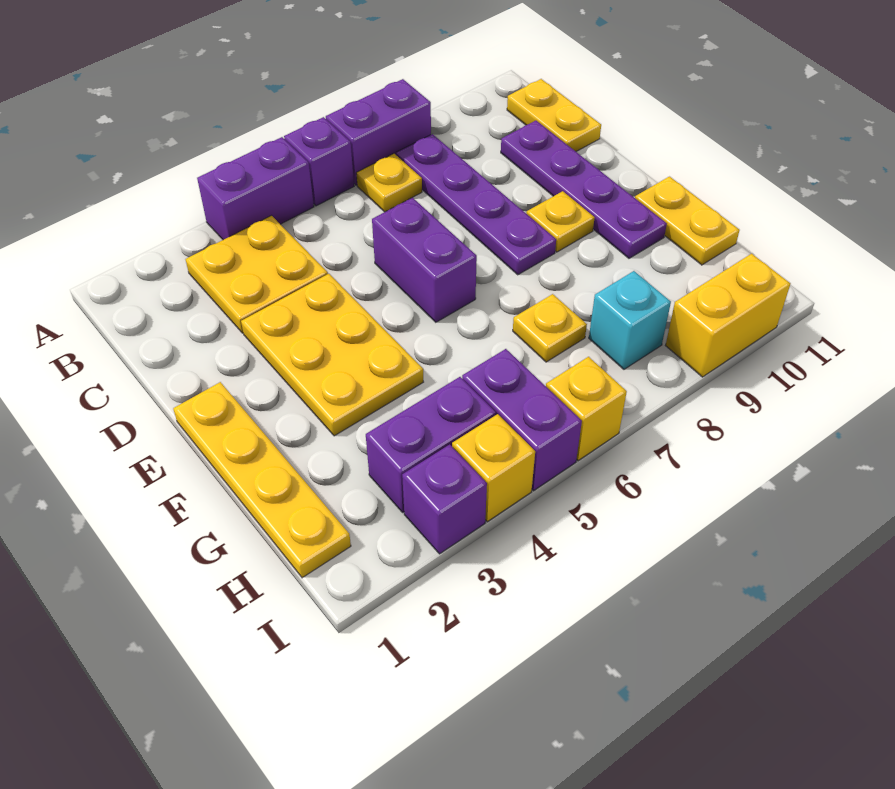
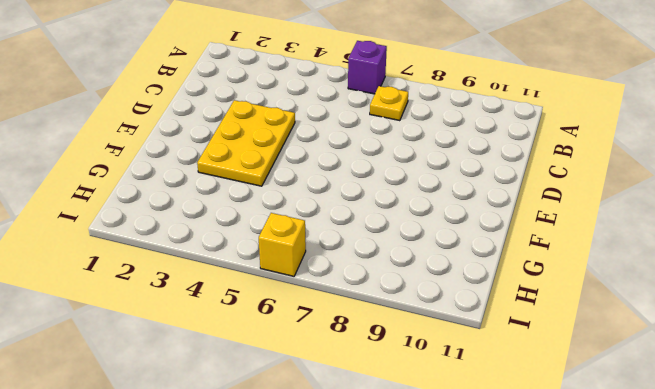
none -> purple brick A4:A5 level 1
none -> purple brick A7:A8 level 1
none -> yellow plate B3:C4 level 1

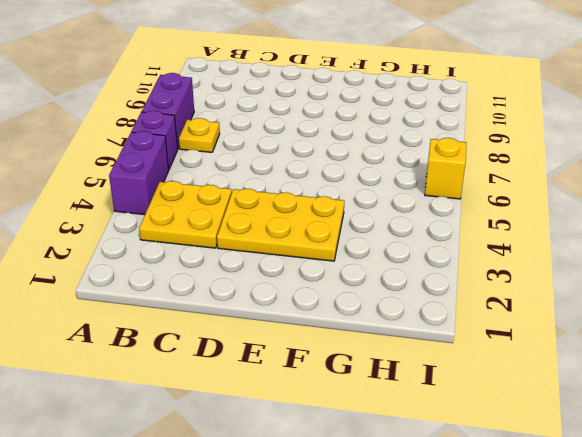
none -> purple plate B8:E8 level 1
none -> yellow plate B11:C11 level 1
none -> purple plate C10:F10 level 1

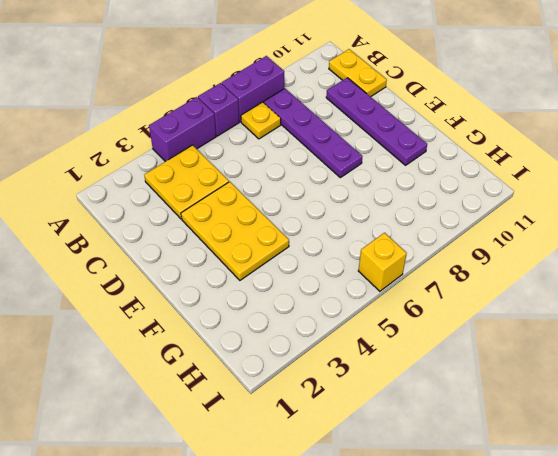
none -> purple brick D6:E6 level 1
none -> yellow plate E1:H1 level 1
none -> yellow plate E9 level 1

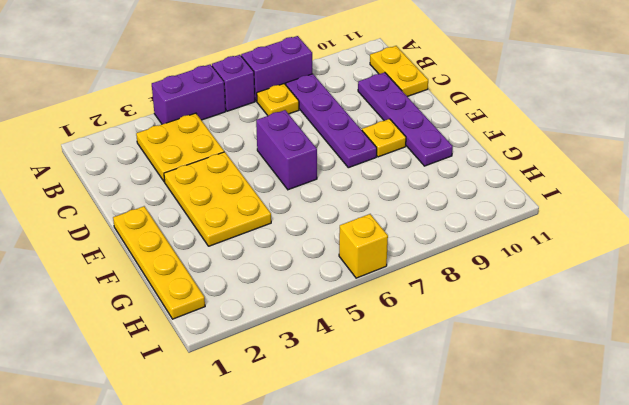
none -> yellow plate F11:G11 level 1
none -> yellow plate G7 level 1
none -> purple brick H3:H4 level 1

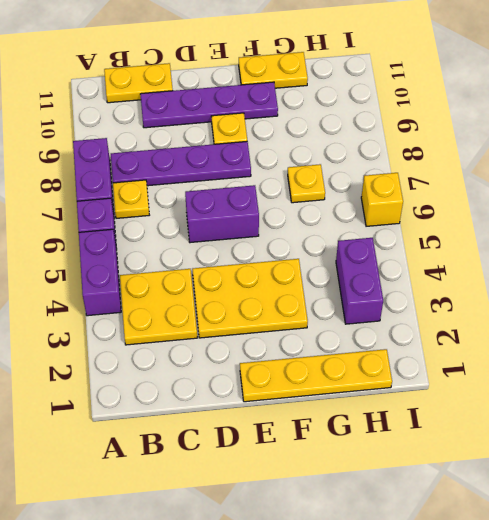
none -> purple brick H5:I5 level 1
none -> cyan brick H8 level 1
none -> purple brick I3 level 1

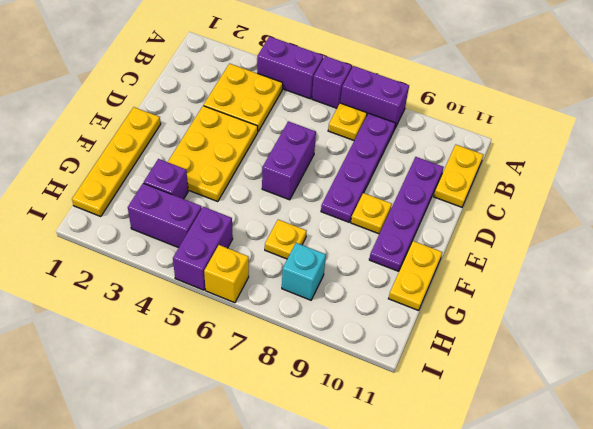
purple brick G3 level 1 -> purple brick I3 level 1
none -> yellow brick I4 level 1
none -> yellow brick I9:I10 level 1

